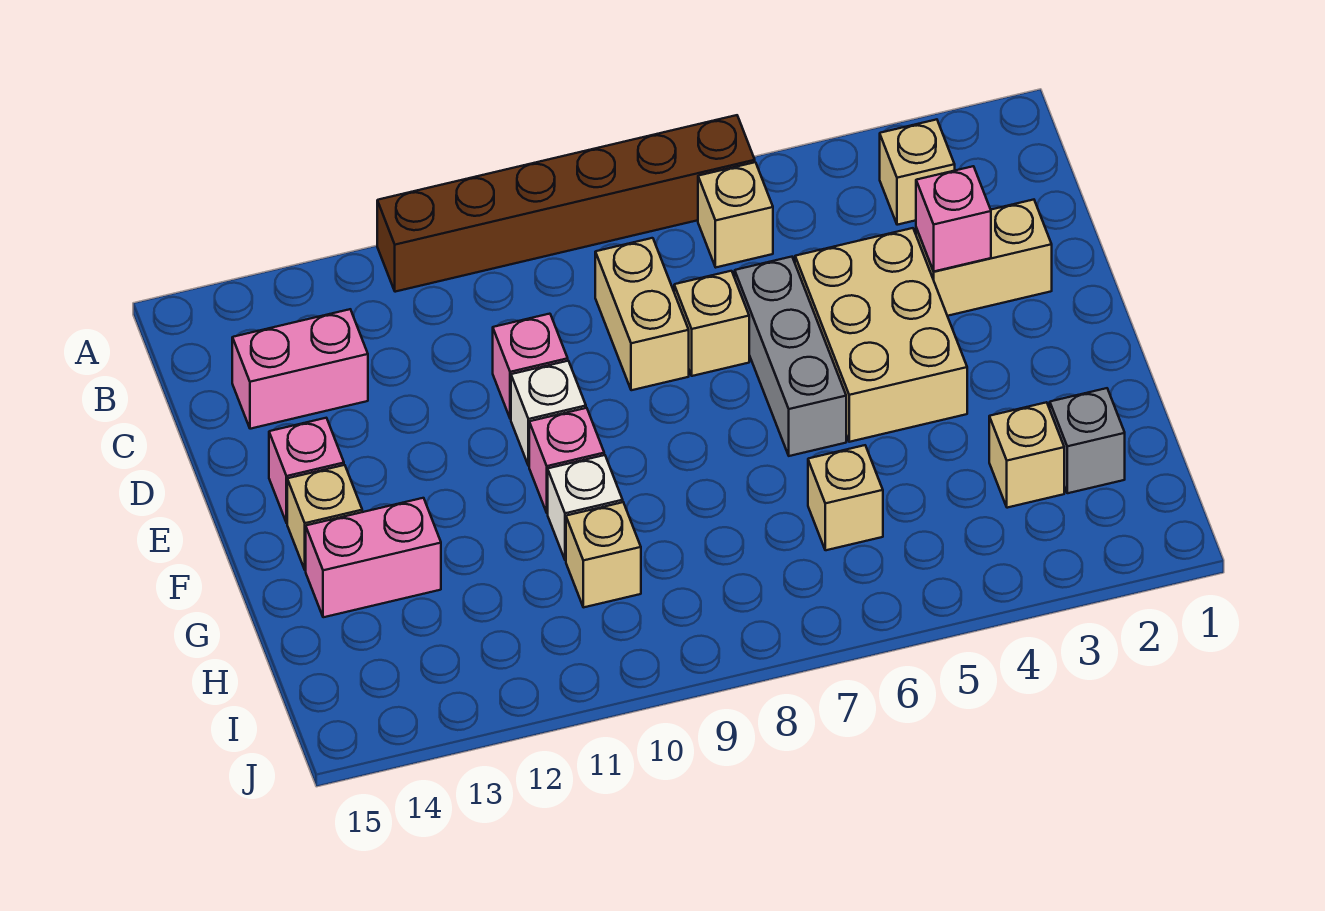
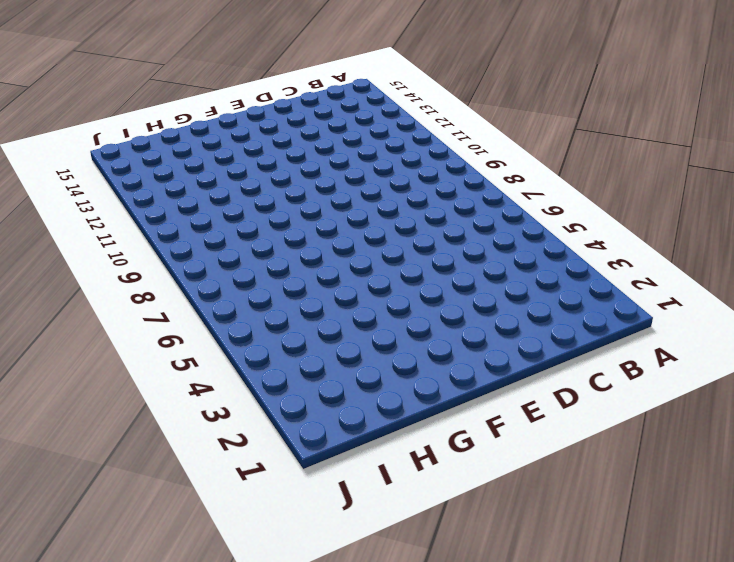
none -> brown brick A6:A11 level 1
none -> tan brick B3 level 1
none -> tan brick B6 level 1

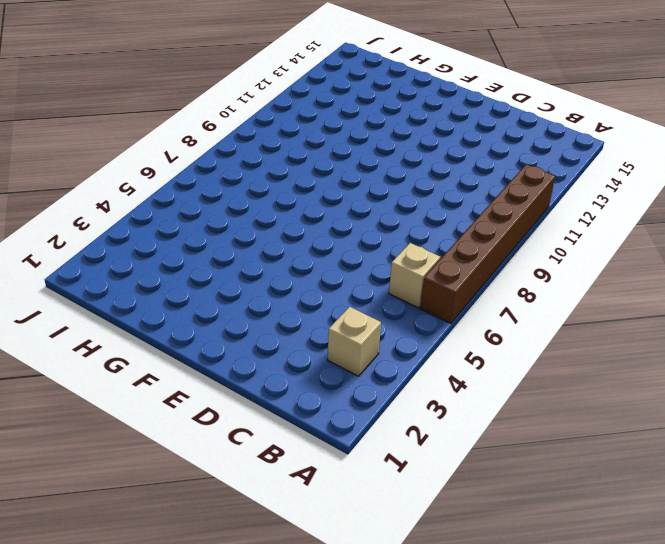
none -> tan brick C8:D8 level 1
none -> pink brick C13:C14 level 1
none -> tan brick D2:D3 level 1

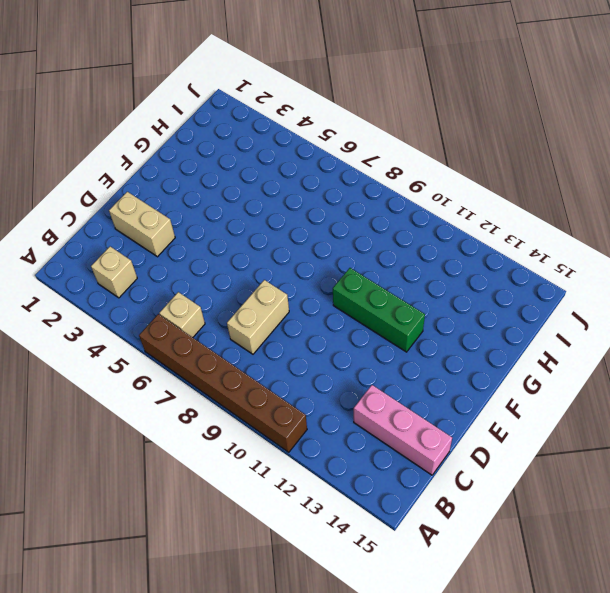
pink brick C13:C15 level 1 -> pink brick C13:C14 level 1
green brick F10:F12 level 1 -> pink brick F10 level 1
none -> tan brick D4:F5 level 1
none -> grey brick D6:F6 level 1
none -> tan brick D7 level 1

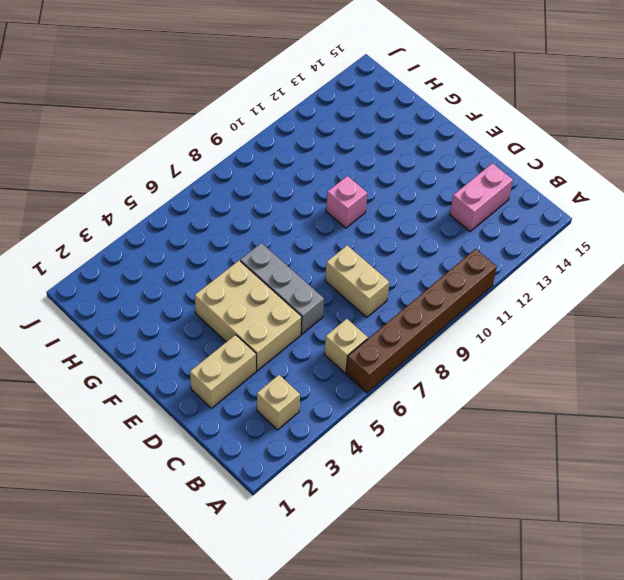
none -> tan brick D7 level 1
none -> pink brick D10 level 1
none -> white brick E10 level 1

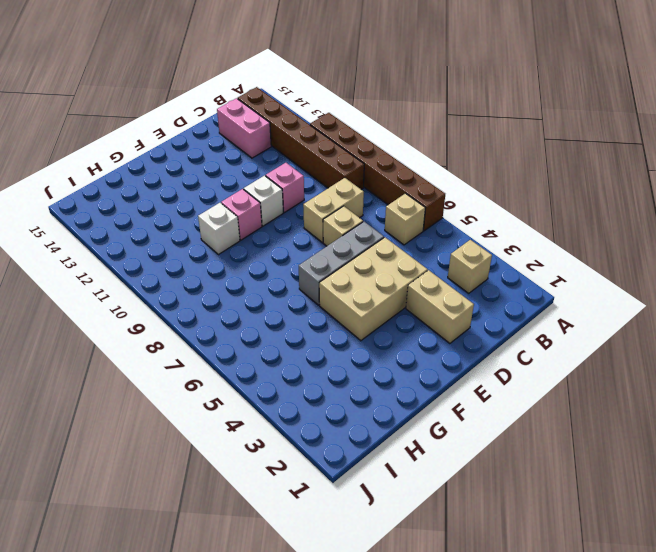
brown brick B9:B14 level 1 -> none
none -> pink brick E14 level 1
none -> tan brick F14 level 1
none -> pink brick G13:G14 level 1

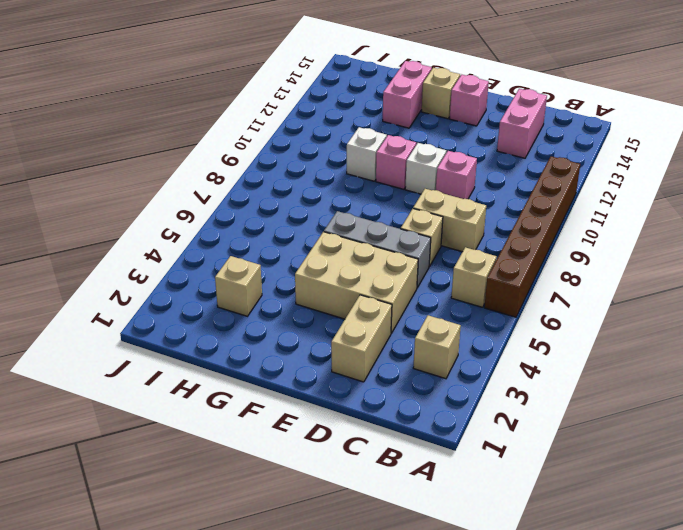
none -> grey brick H2 level 1
none -> tan brick H6 level 1
none -> tan brick H10 level 1

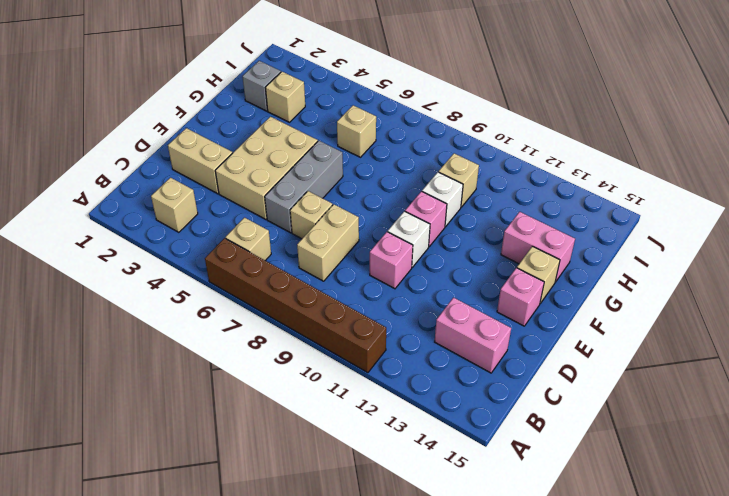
none -> pink brick D3 level 2

